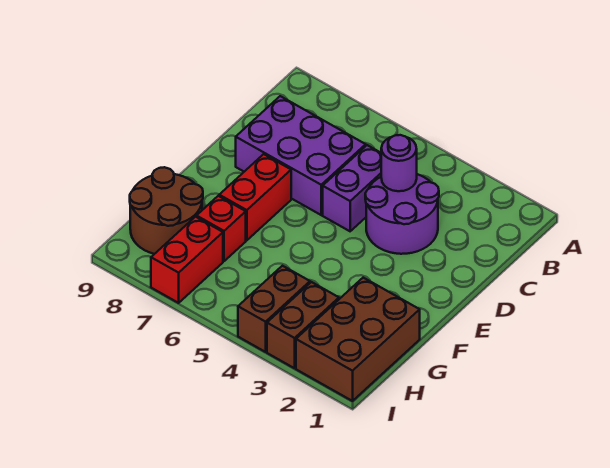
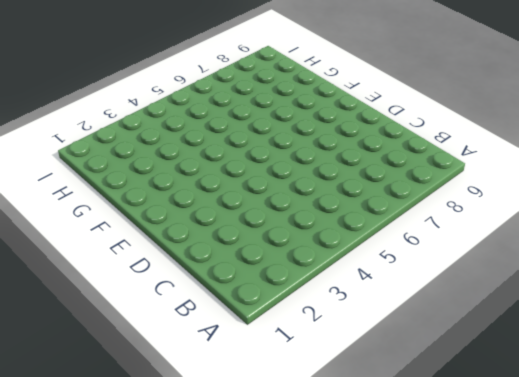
none -> purple round brick C3:D4 level 1
none -> purple brick C5:D5 level 1

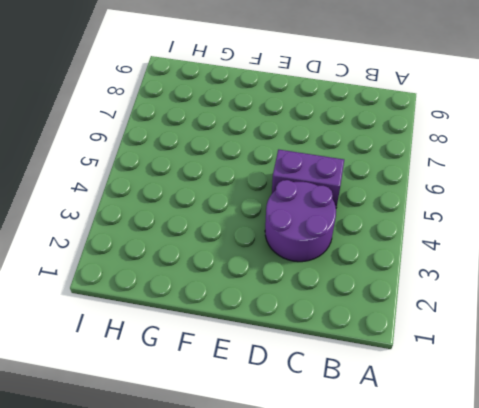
none -> purple brick C6:D8 level 1
none -> red brick E7:F7 level 1

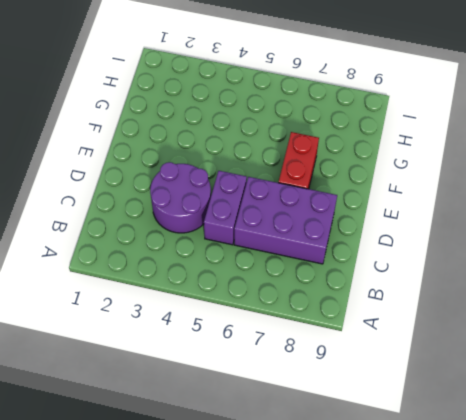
none -> brown brick G1:I2 level 1
none -> red brick G7 level 1

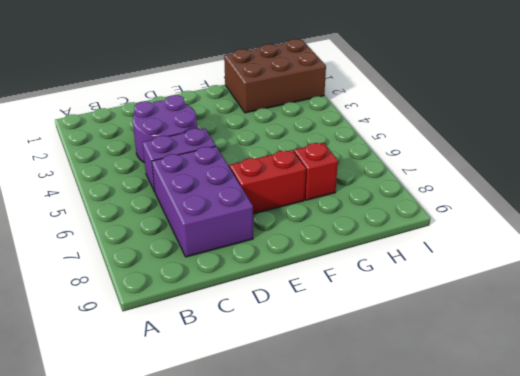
none -> brown round brick G8:H9 level 1
none -> brown brick H3:I3 level 1

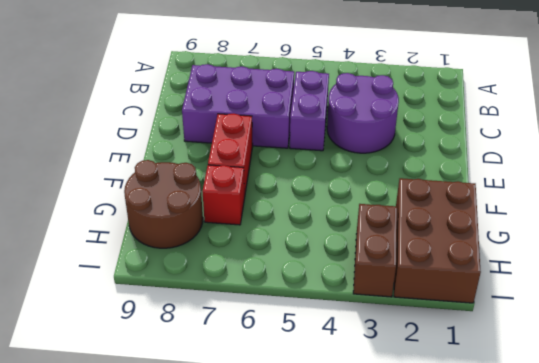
none -> brown brick H4:I4 level 1
none -> red brick H7:I7 level 1

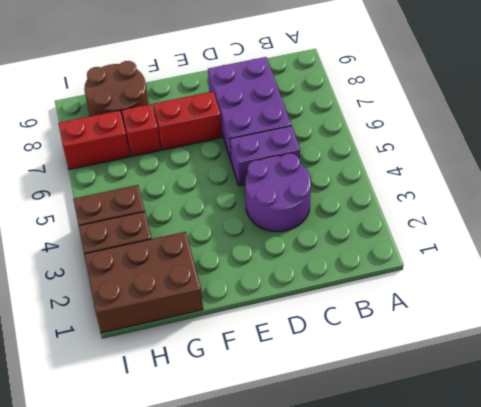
none -> purple round brick C4 level 2

